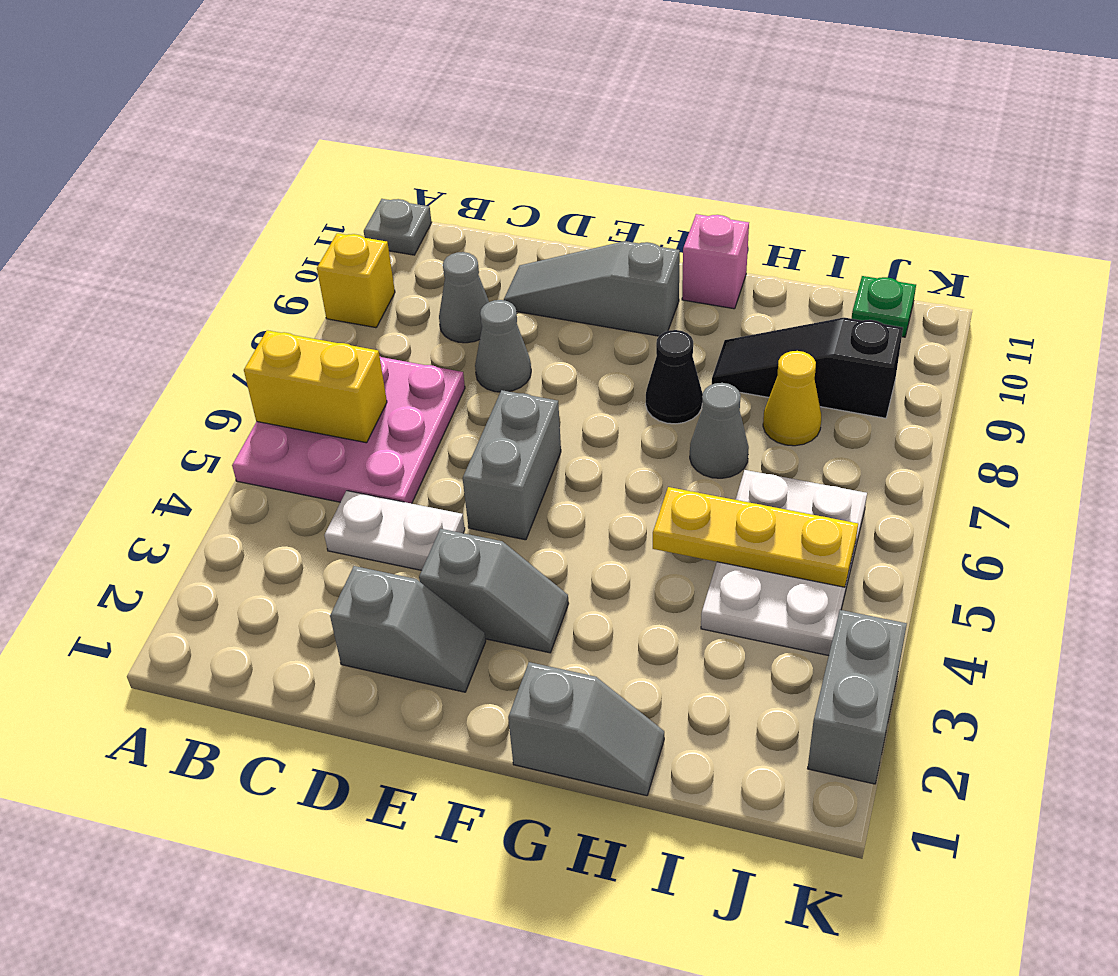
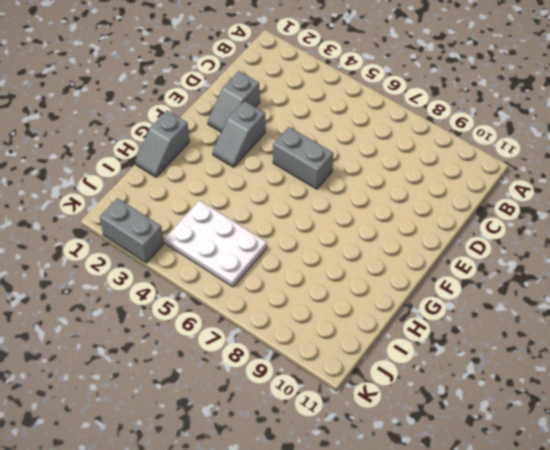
none -> pink plate A5:C7 level 1
none -> yellow brick A9 level 1
none -> grey plate A11 level 1

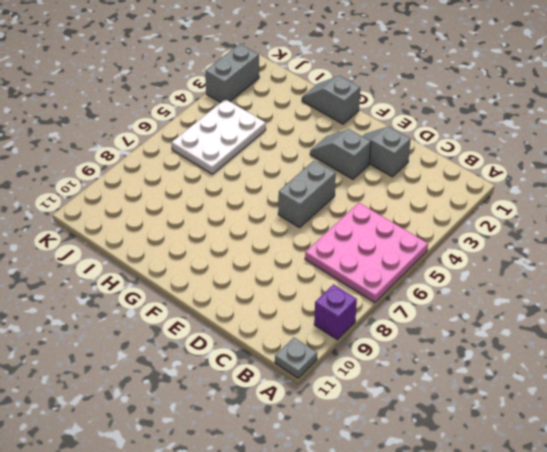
purple brick A9 level 1 -> yellow brick A9 level 1
none -> white plate C4:D4 level 1
none -> grey cone C9 level 1
none -> grey cone D8 level 1

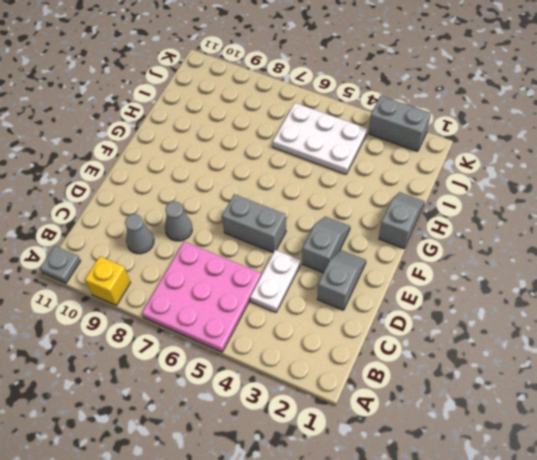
none -> grey slope D10:F10 level 1 top F
none -> black cone G8 level 1
none -> pink brick G11 level 1

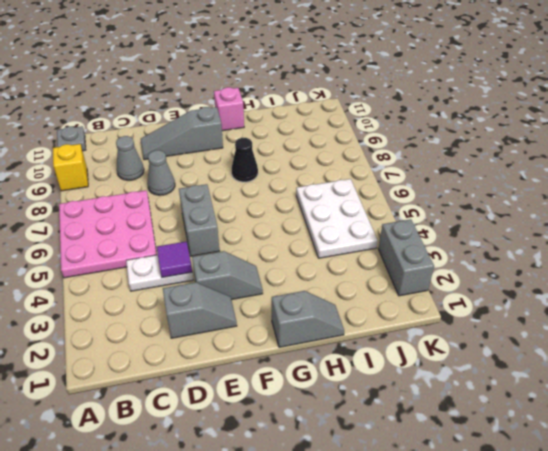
purple tile D4 level 2 -> none
none -> grey cone H7 level 1
none -> black slope H9:J9 level 1 top J
none -> yellow cone I8 level 1

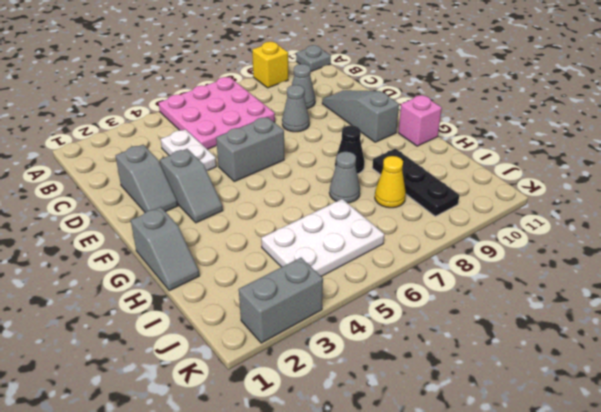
black plate H9:J9 level 1 -> black slope H9:J9 level 1 top J
none -> green plate J11 level 1
none -> yellow brick A6:B6 level 2
none -> yellow plate H5:J5 level 2

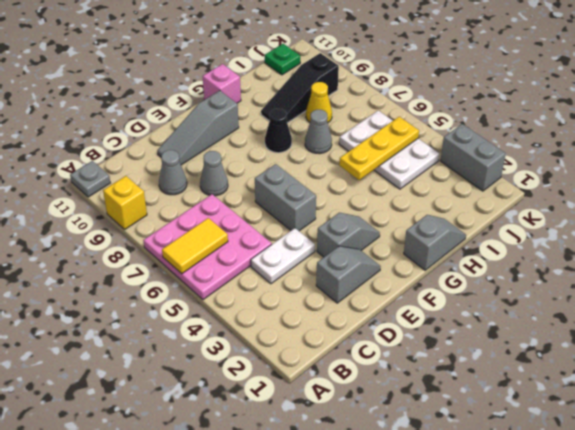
yellow tile A6:B6 level 2 -> yellow brick A6:B6 level 2

